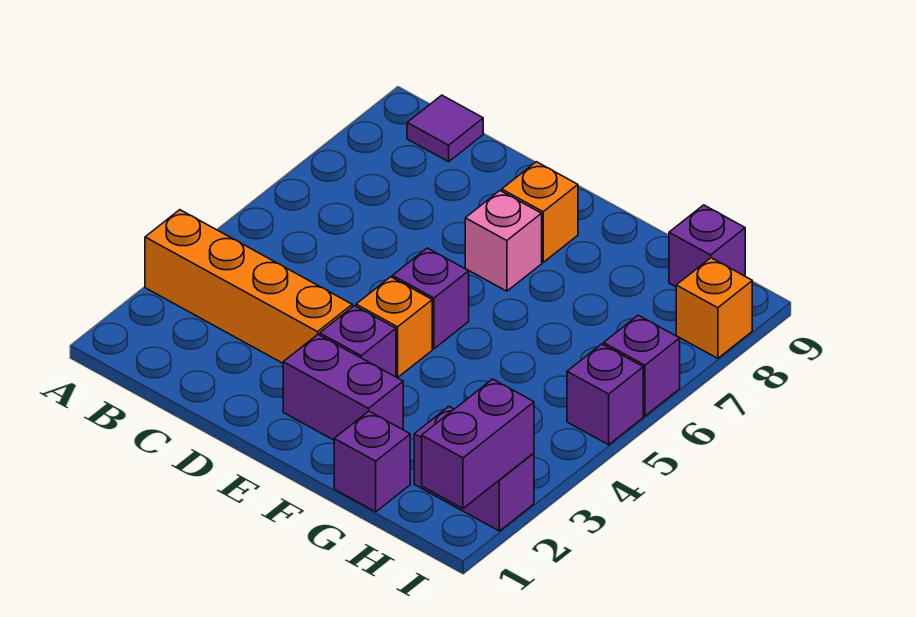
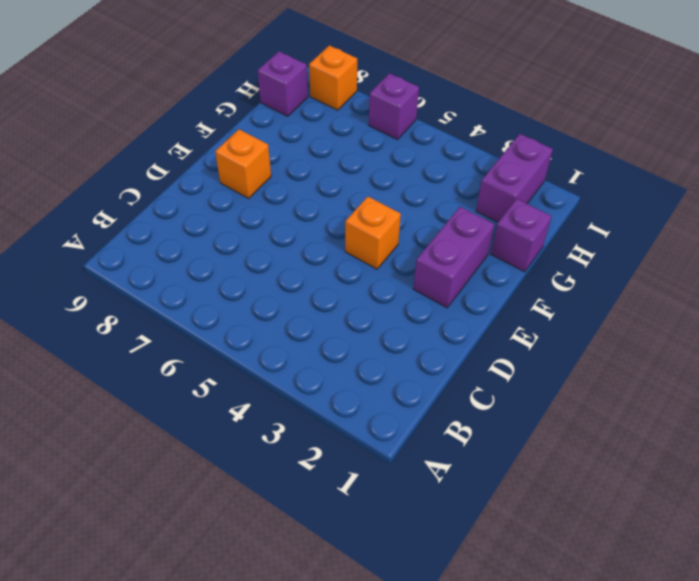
none -> orange brick A3:D3 level 1
none -> purple tile B9 level 1
none -> purple brick E3 level 1

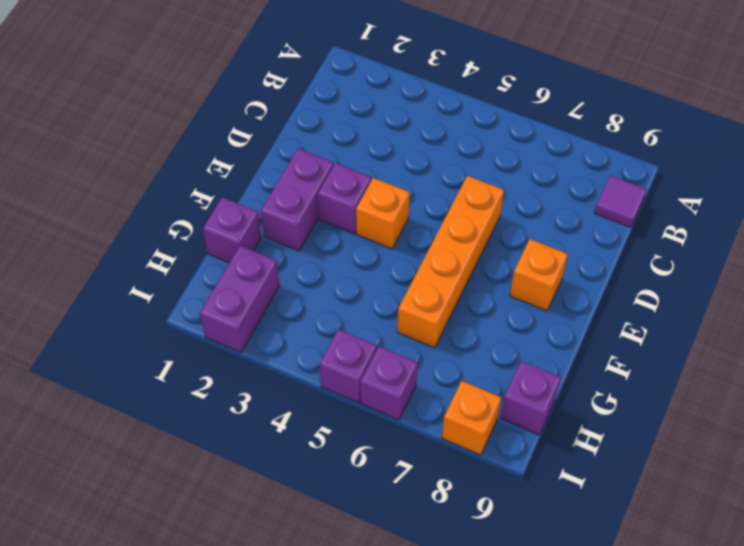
orange brick D6:G6 level 1 -> orange brick A3:D3 level 1
none -> purple brick E5 level 1
none -> pink brick E7 level 1
none -> purple brick I1:I2 level 2

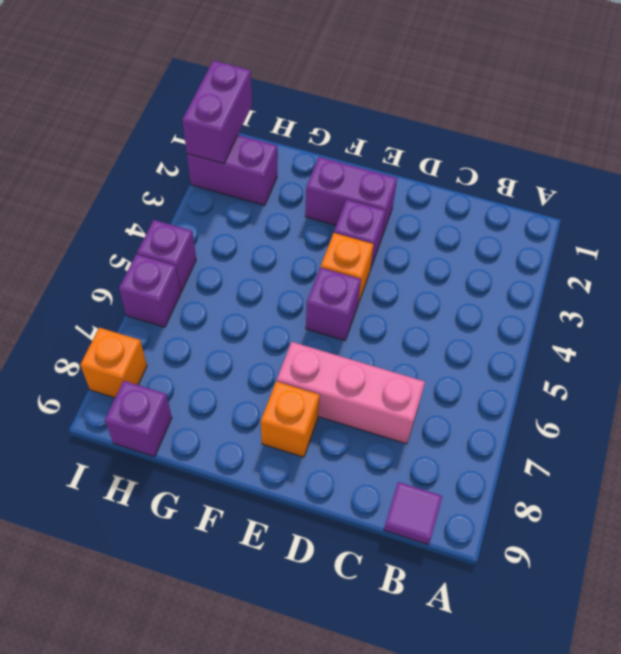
pink brick C7:E7 level 1 -> pink brick E7 level 1
none -> orange brick A3:D3 level 1
none -> purple brick G1 level 1

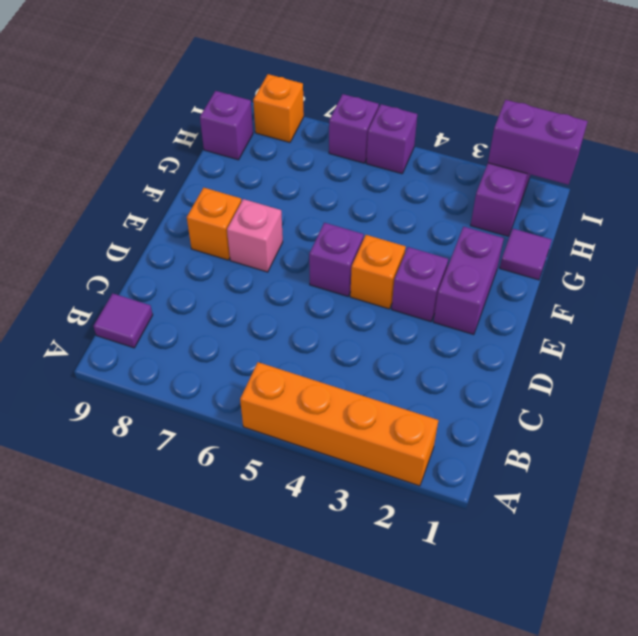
orange brick A2:A5 level 1 -> orange brick A3:D3 level 1
purple tile G1 level 1 -> purple brick G1 level 1

